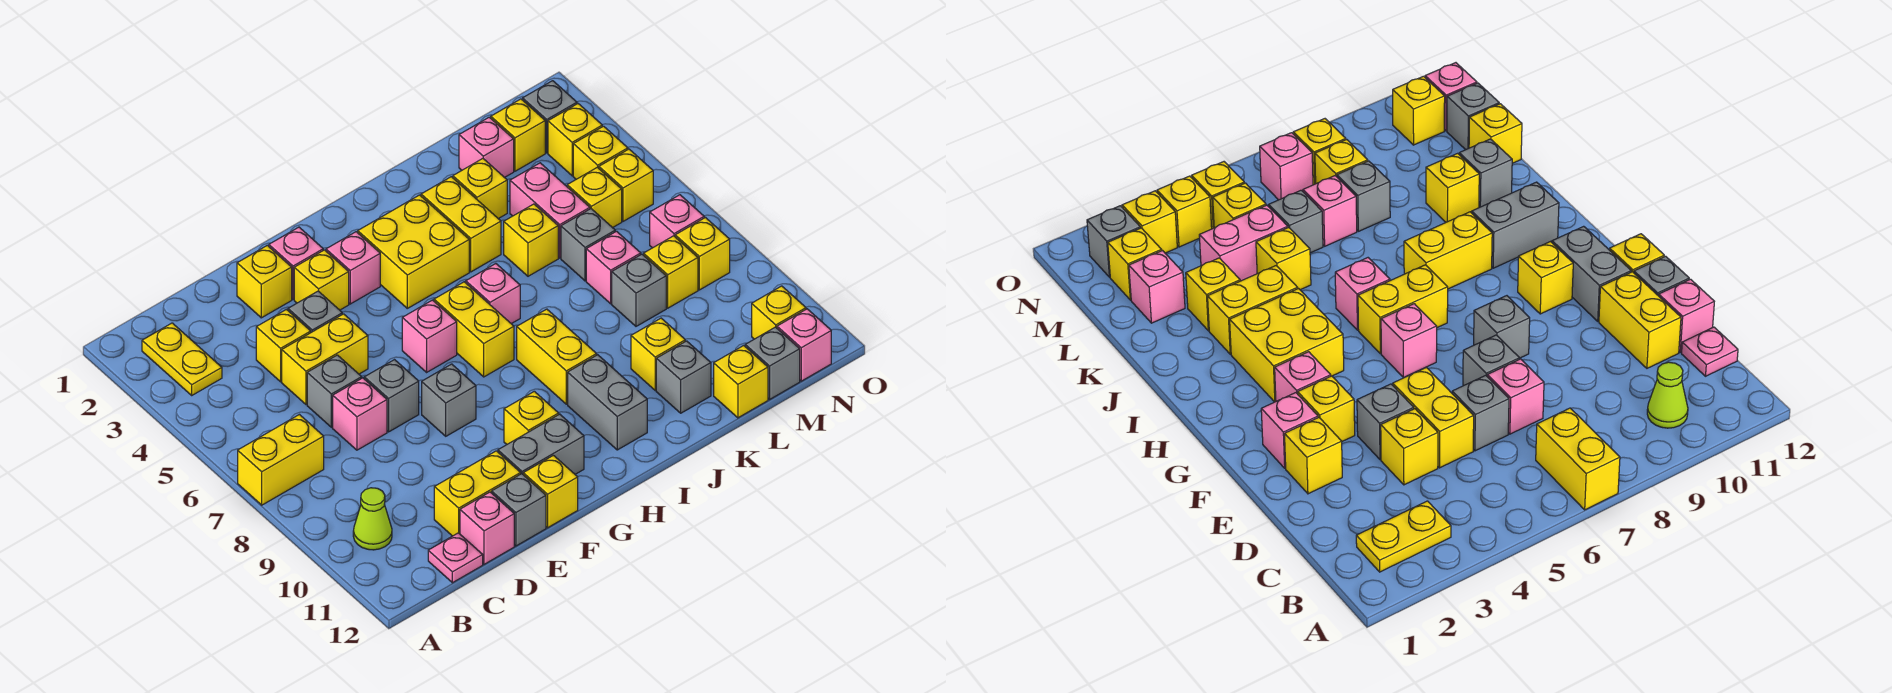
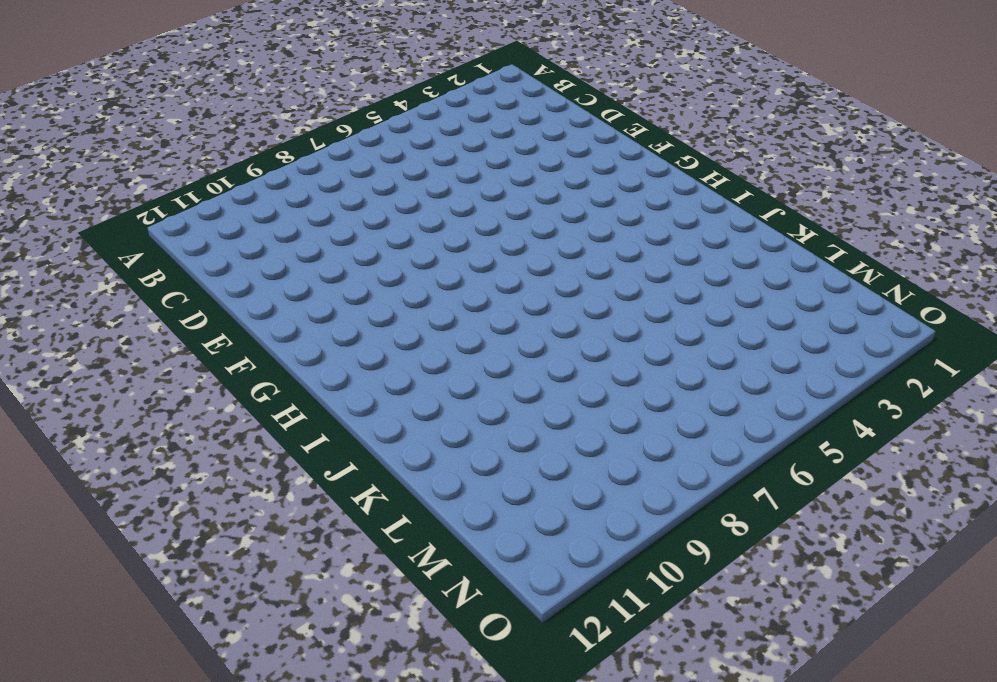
none -> yellow brick A7:B7 level 1
none -> yellow plate B2:B3 level 1
none -> lime cone B10 level 1
none -> pink plate C12 level 1

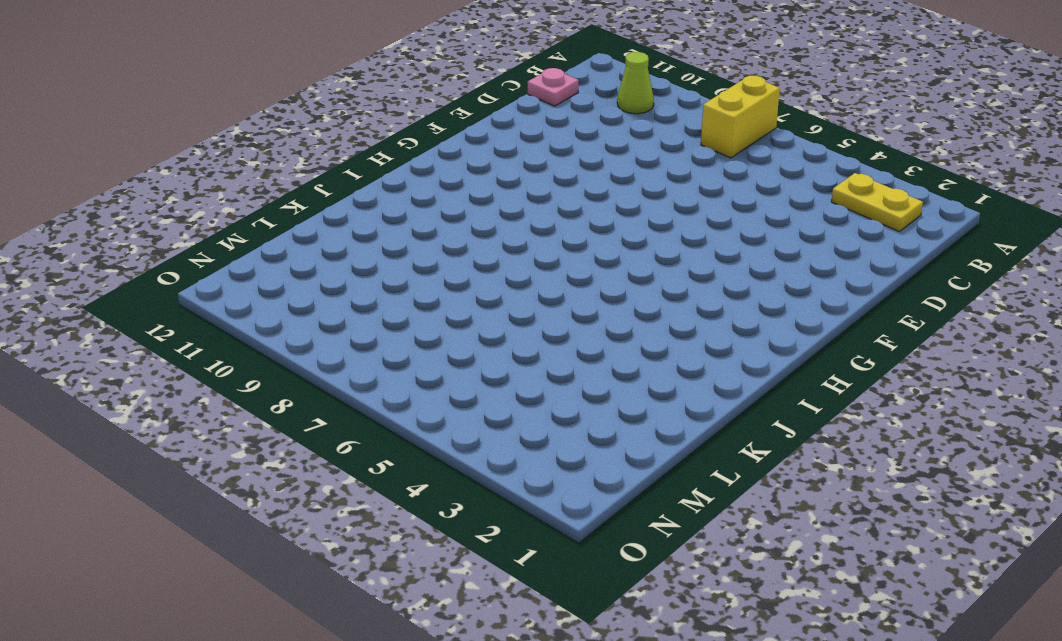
none -> yellow brick D4 level 1
none -> yellow brick D5:E5 level 1
none -> grey brick D6 level 1
none -> pink brick D7 level 1

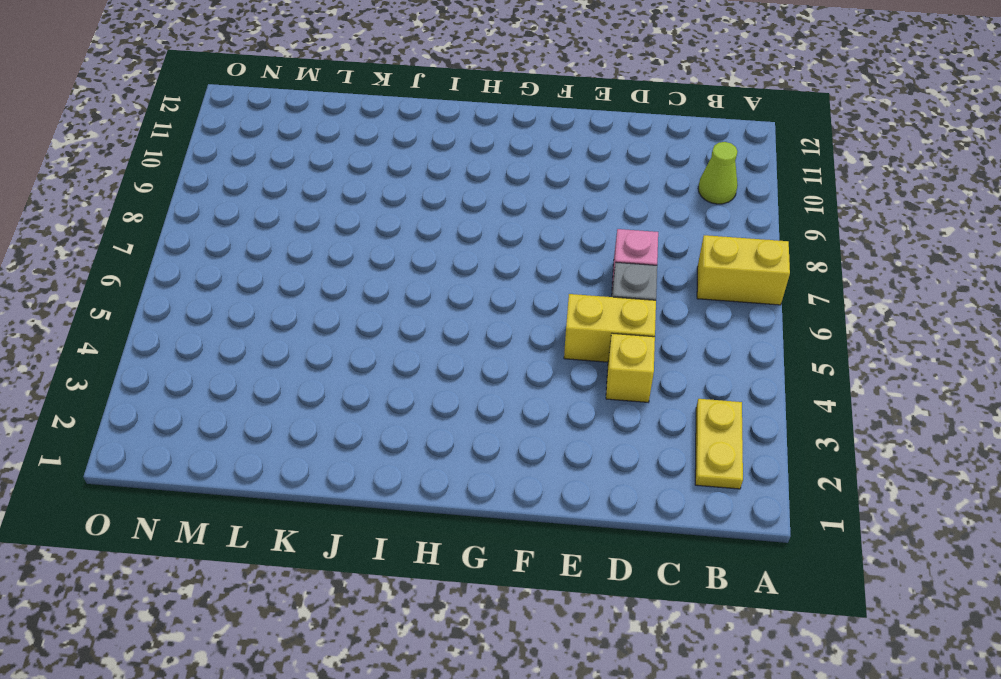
none -> pink plate C12 level 1
none -> yellow brick D11:E11 level 1
none -> pink brick D12 level 1
none -> yellow brick E2 level 1

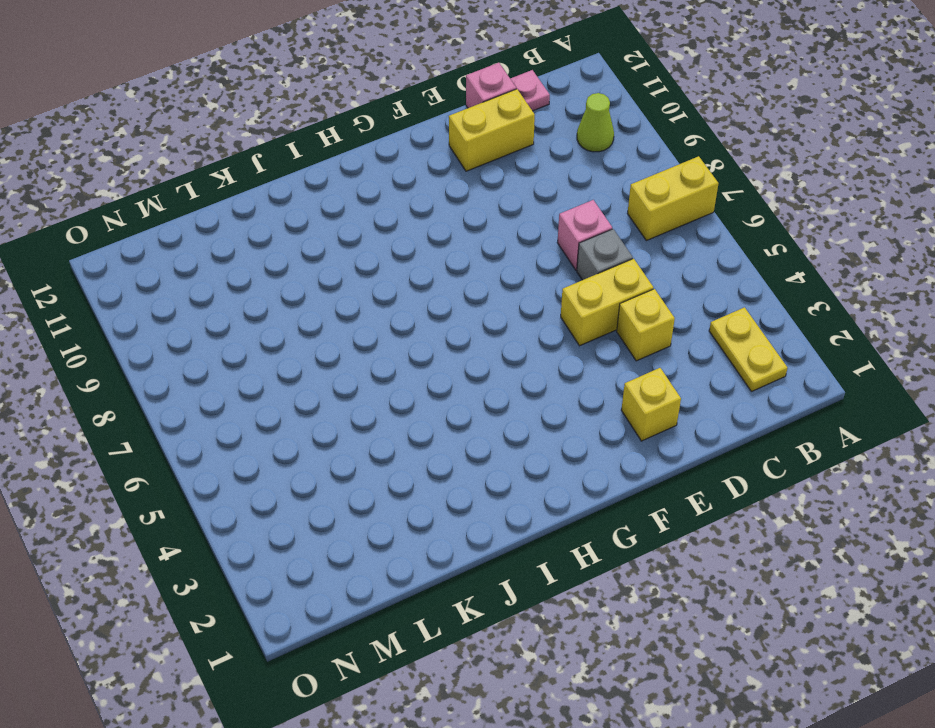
none -> grey brick E4 level 1
none -> grey brick E7 level 1
none -> grey brick E12 level 1
none -> pink brick F2 level 1

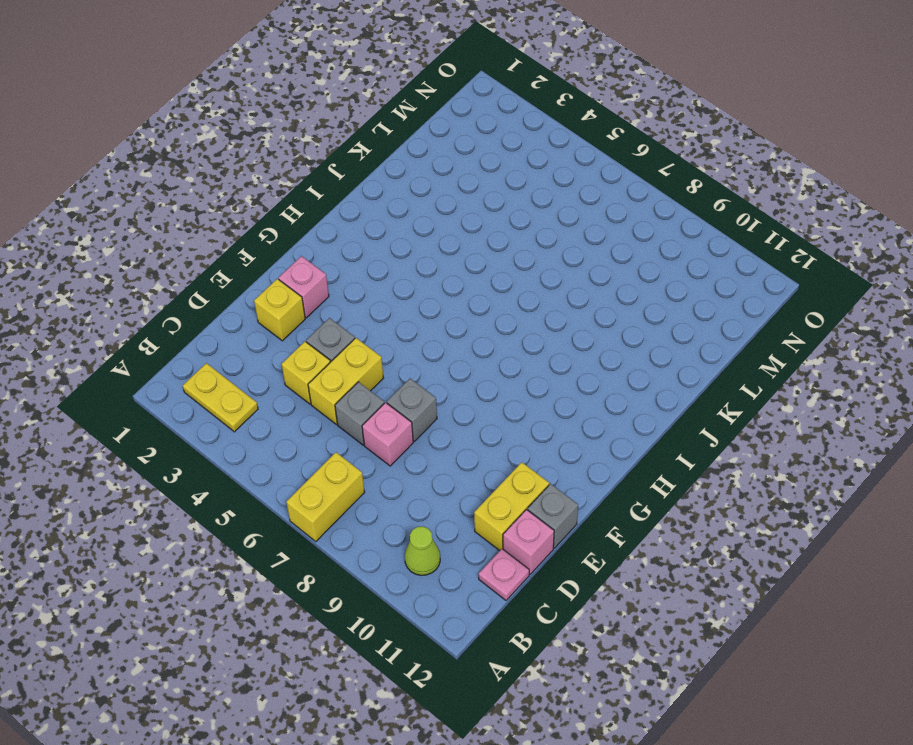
none -> yellow brick F3 level 1
none -> grey brick F8 level 1
none -> grey brick F11:G11 level 1
none -> yellow brick F12 level 1

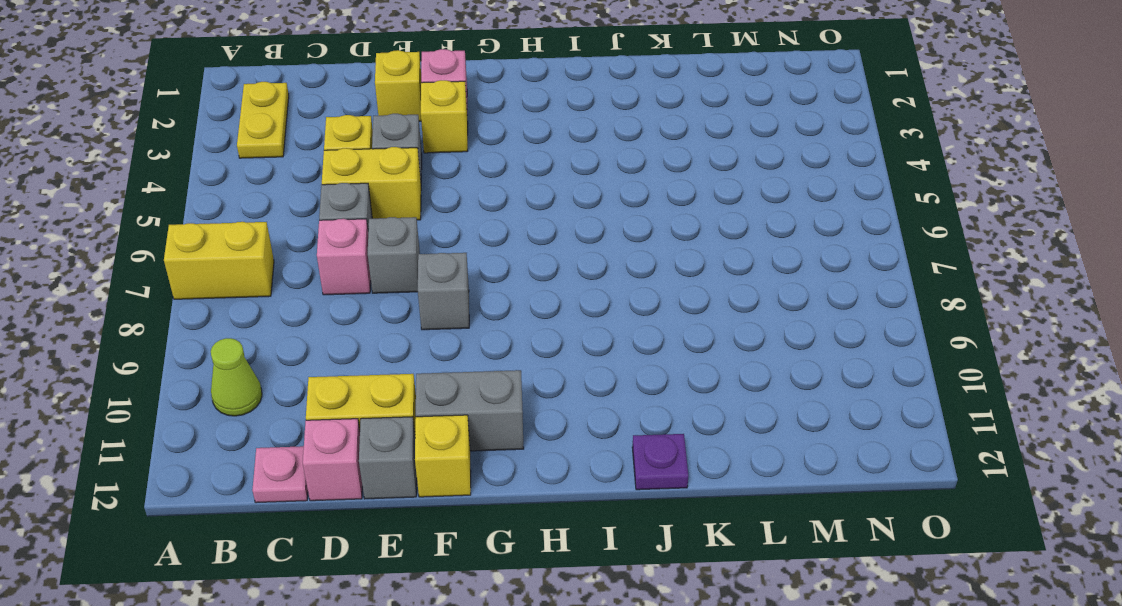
purple plate J12 level 1 -> none
none -> pink brick G3 level 1
none -> pink brick G6 level 1
none -> yellow brick G10 level 1
none -> yellow brick H3:I4 level 1

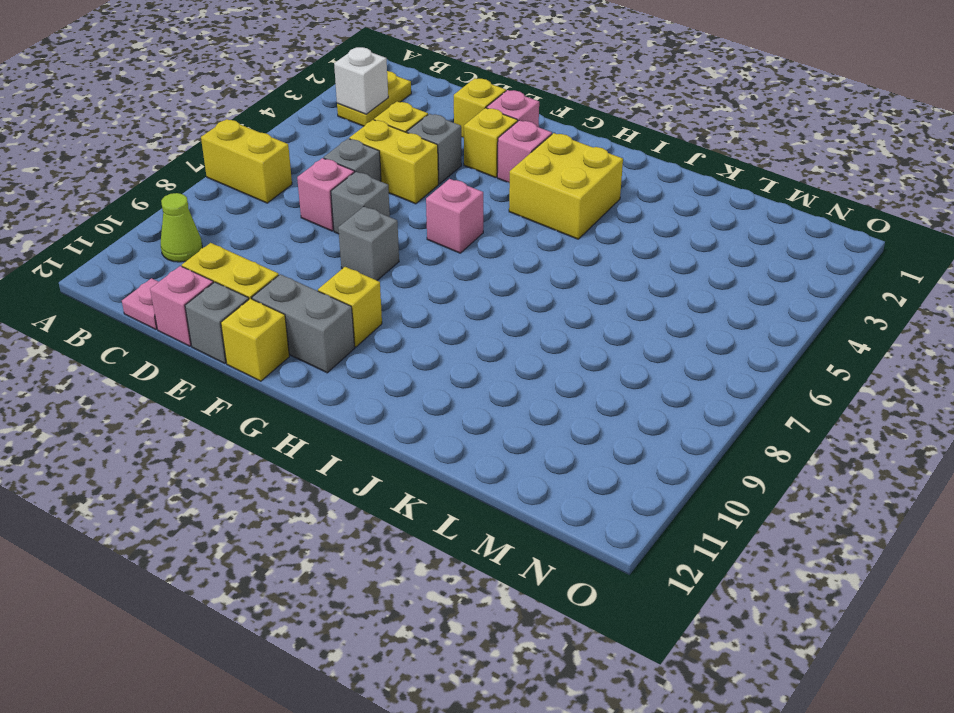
white brick B3 level 2 -> none
none -> yellow brick H6:H7 level 1
none -> pink brick I6 level 1
none -> yellow brick I8:I9 level 1
none -> grey brick I10:I11 level 1

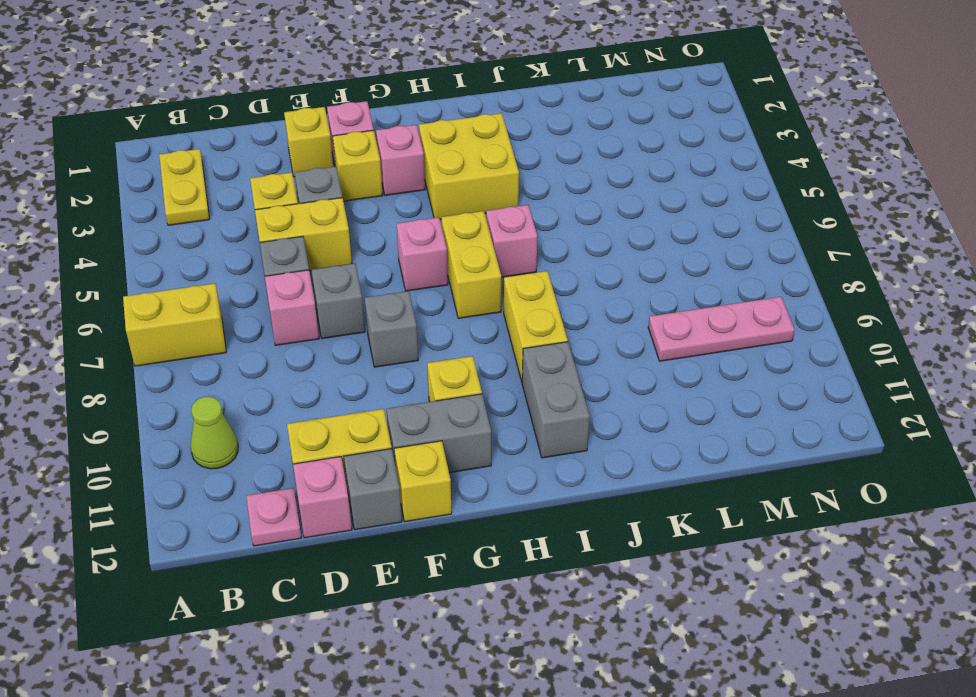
pink plate L9:N9 level 1 -> none
none -> yellow brick J3:J4 level 1
none -> yellow brick K3 level 1
none -> yellow brick K5 level 1
none -> yellow brick K10 level 1

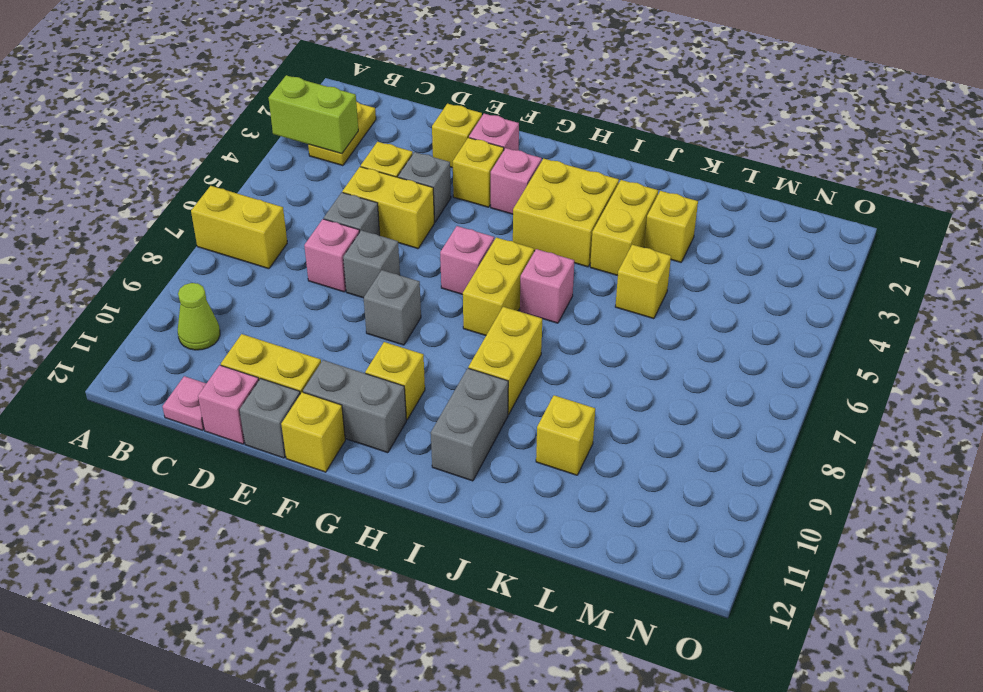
lime brick A3:B3 level 2 -> none
none -> grey brick K11 level 1
none -> pink brick L2 level 1
none -> pink brick L4:L5 level 1
none -> grey brick L6 level 1

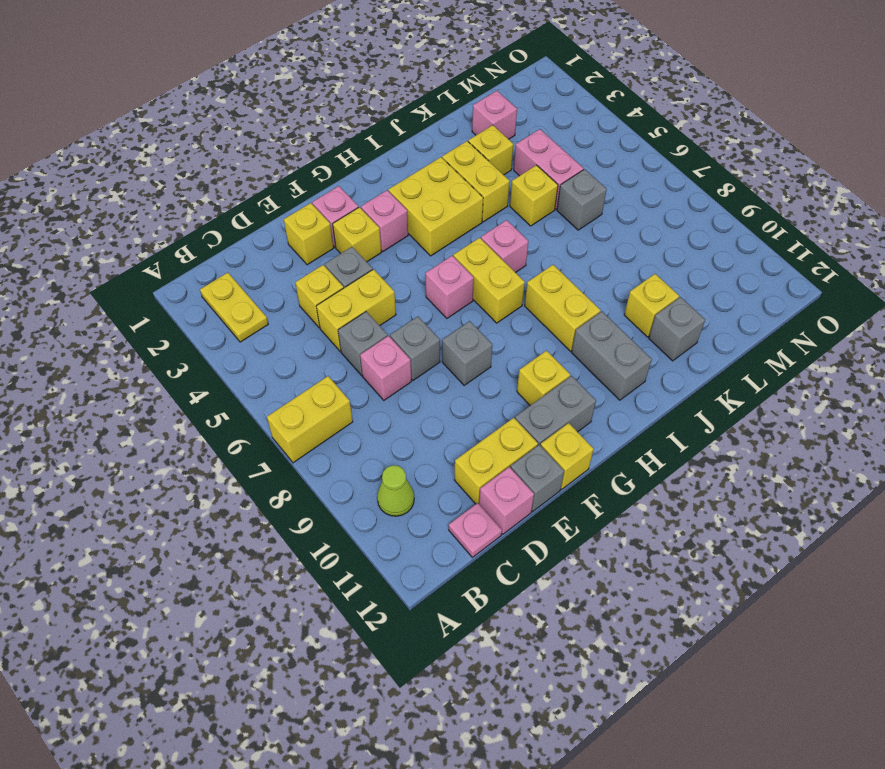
none -> pink brick L7 level 1
none -> grey brick L8 level 1
none -> yellow brick L12 level 1
none -> yellow brick M2 level 1

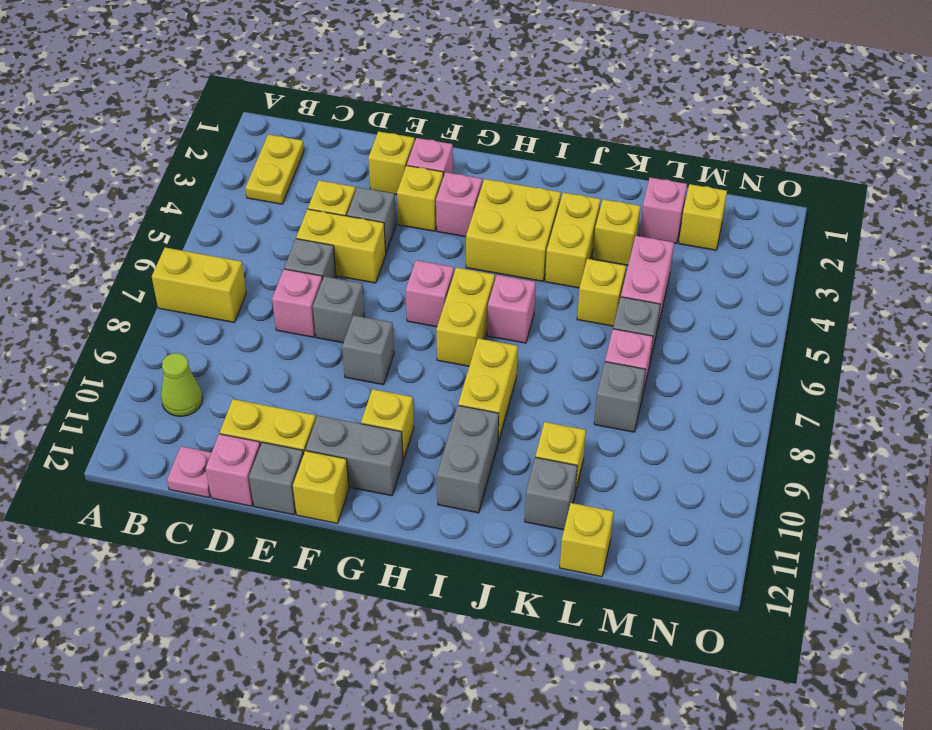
none -> yellow brick M5 level 1
none -> yellow brick M8 level 1
none -> grey brick M12 level 1
none -> grey brick N2 level 1

